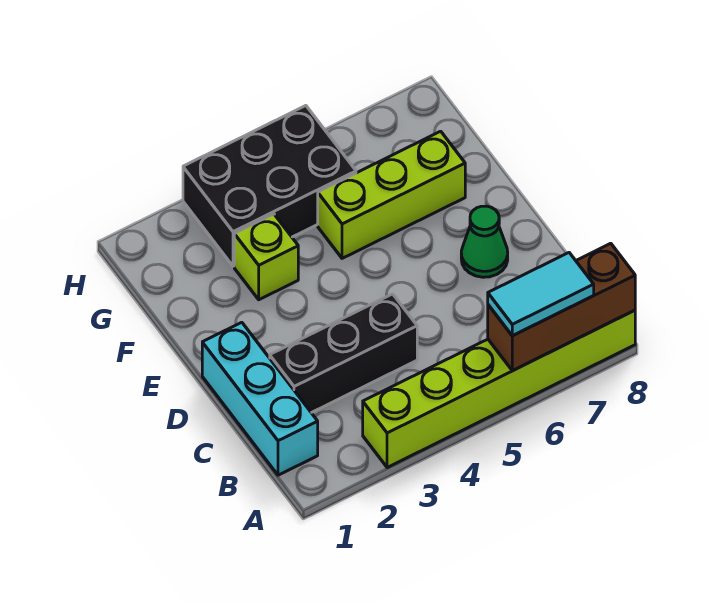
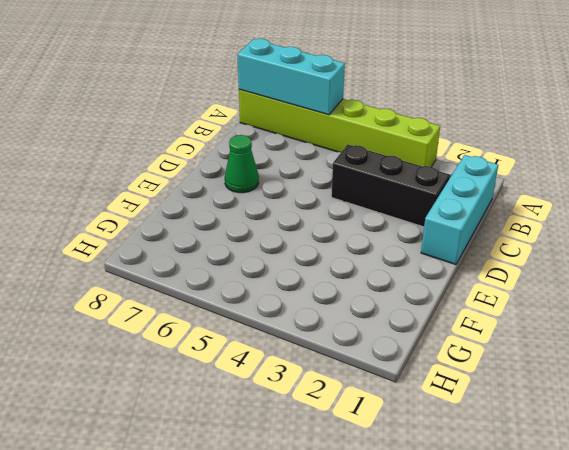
cyan brick A6:A8 level 2 -> brown brick A6:A8 level 2
none -> lime brick F3 level 1
none -> lime brick F5:F7 level 1

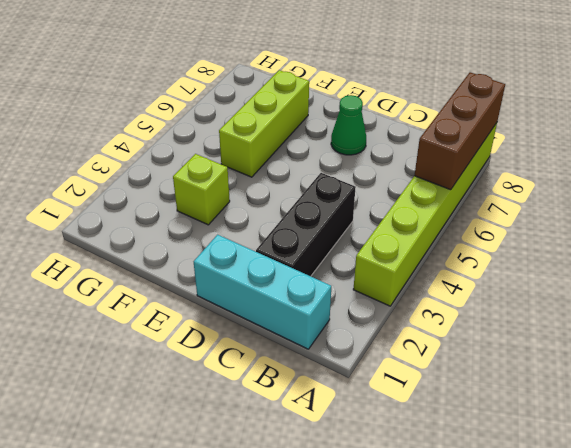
none -> black brick G3:H5 level 1
none -> cyan tile A6:A7 level 3

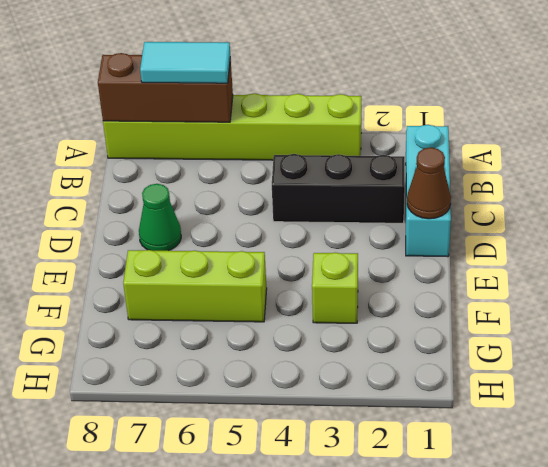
brown cone D1 level 2 -> none
none -> black brick G3:H5 level 1

